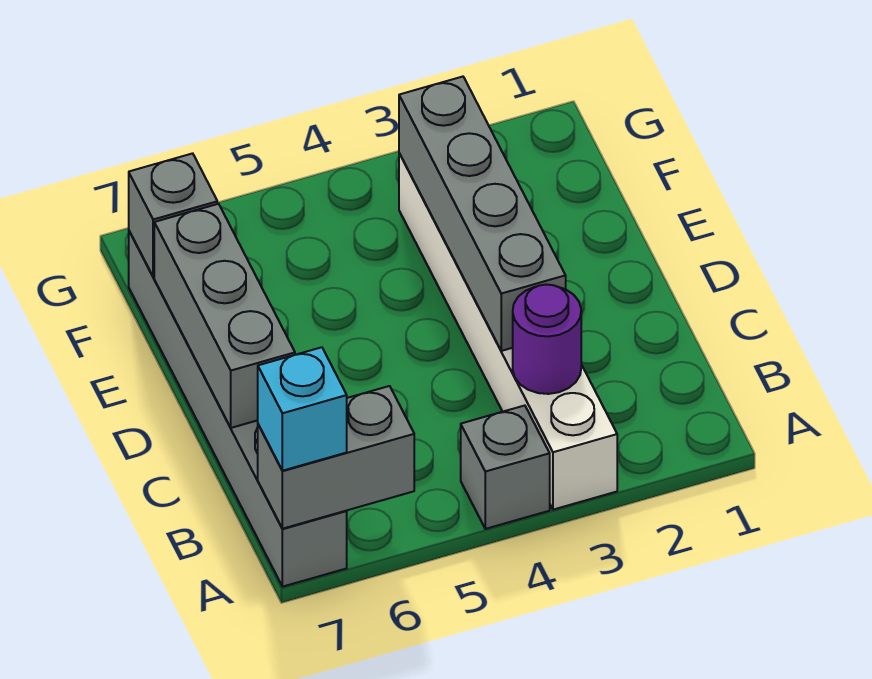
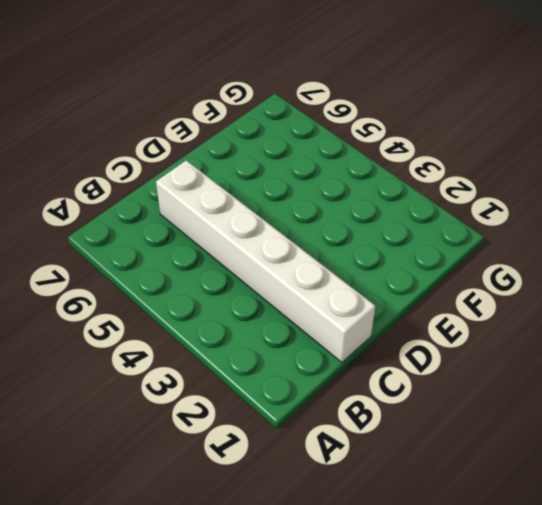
white brick C1:C6 level 1 -> white brick A3:F3 level 1
none -> grey brick A4 level 1
none -> grey brick A7:F7 level 1

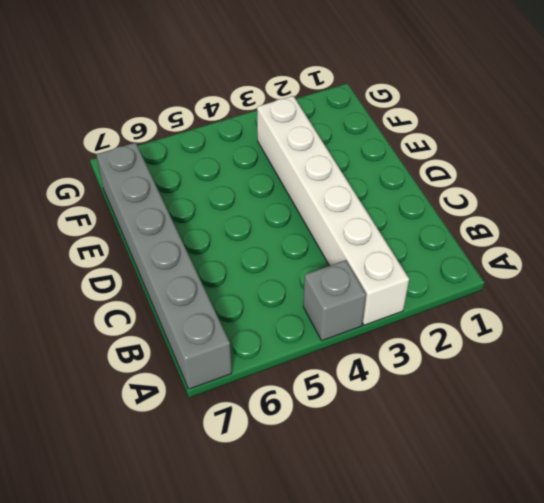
none -> grey brick A6:A7 level 2
none -> purple round brick B3 level 2

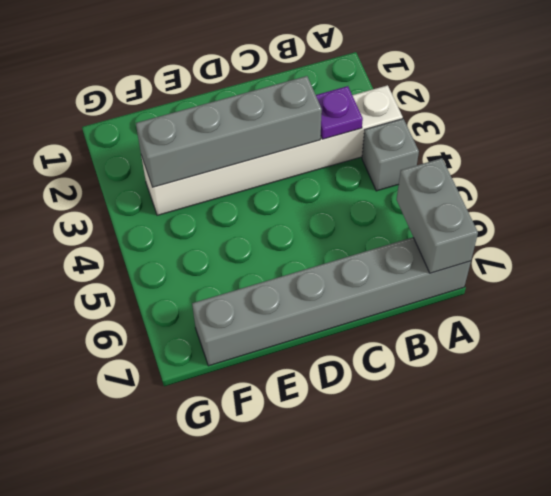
purple plate B3 level 2 -> purple round brick B3 level 2
none -> grey brick C7:E7 level 2
none -> grey brick F7 level 2

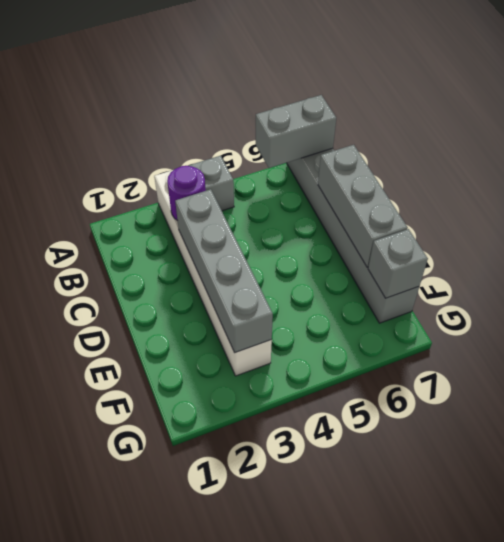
none -> cyan brick A7 level 3

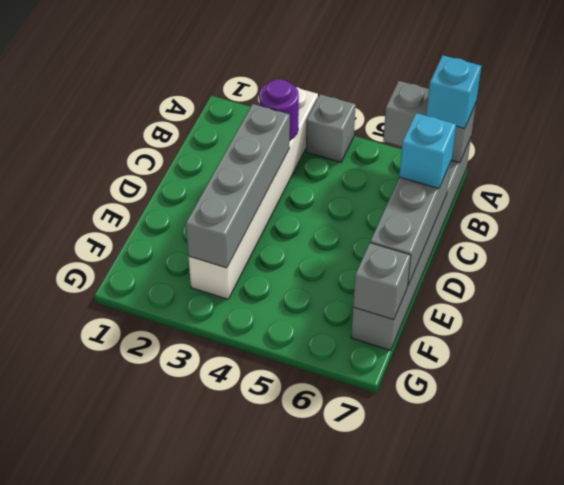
cyan brick C7 level 3 -> none

